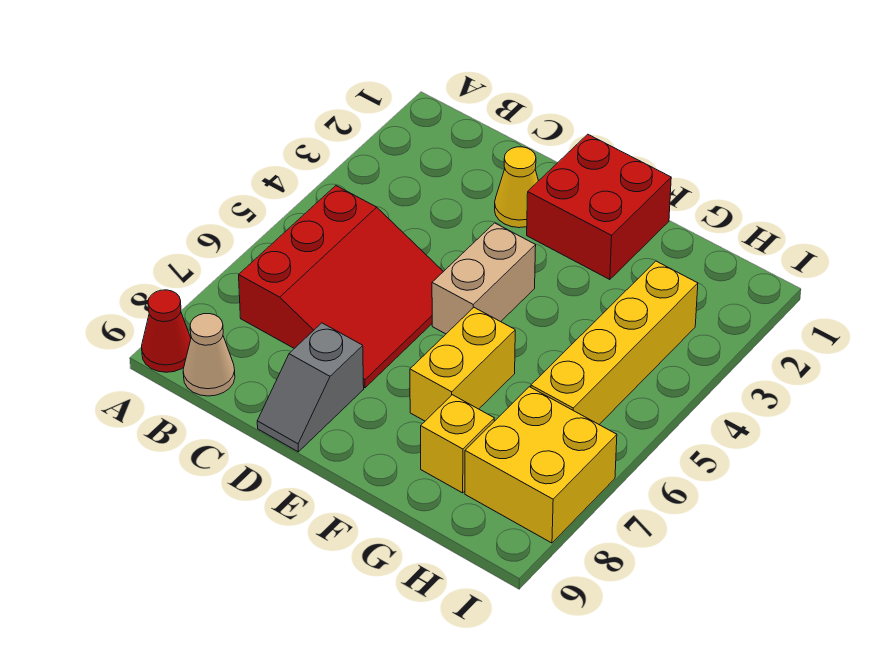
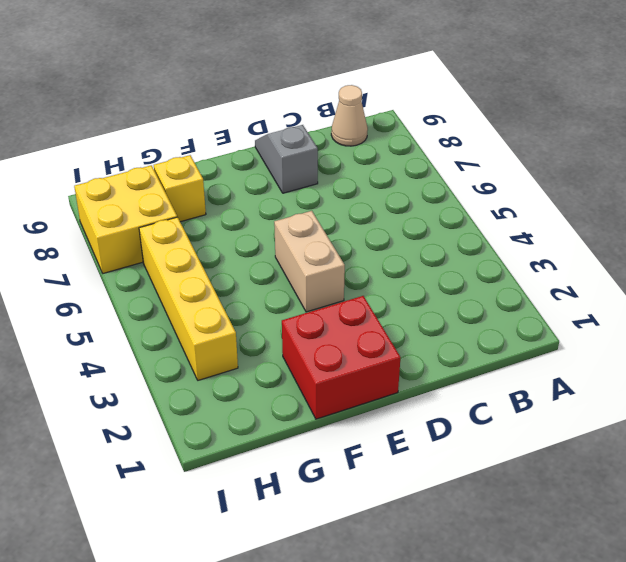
none -> red cone A9 level 1
none -> red slope B5:D7 level 1 top B

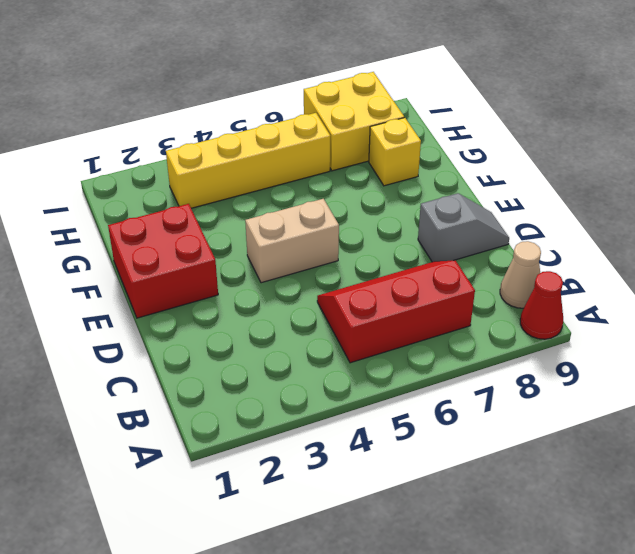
red slope B5:C7 level 1 top B -> red slope B5:D7 level 1 top B
none -> yellow cone D2 level 1
none -> yellow brick F6:F7 level 1

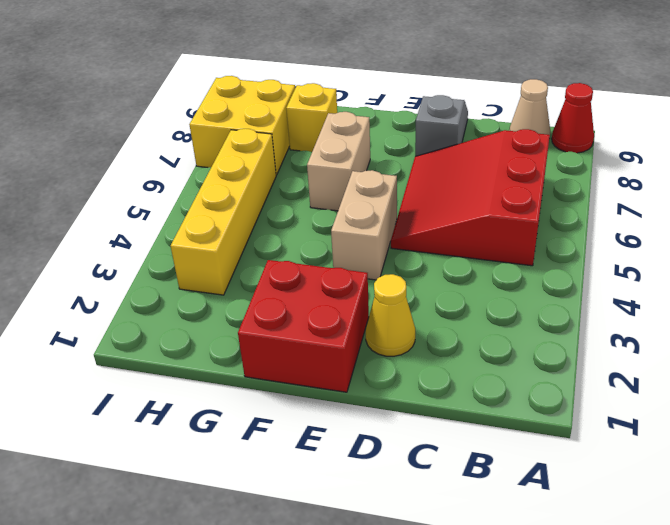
tan brick F6:F7 level 1 -> yellow brick F6:F7 level 1

